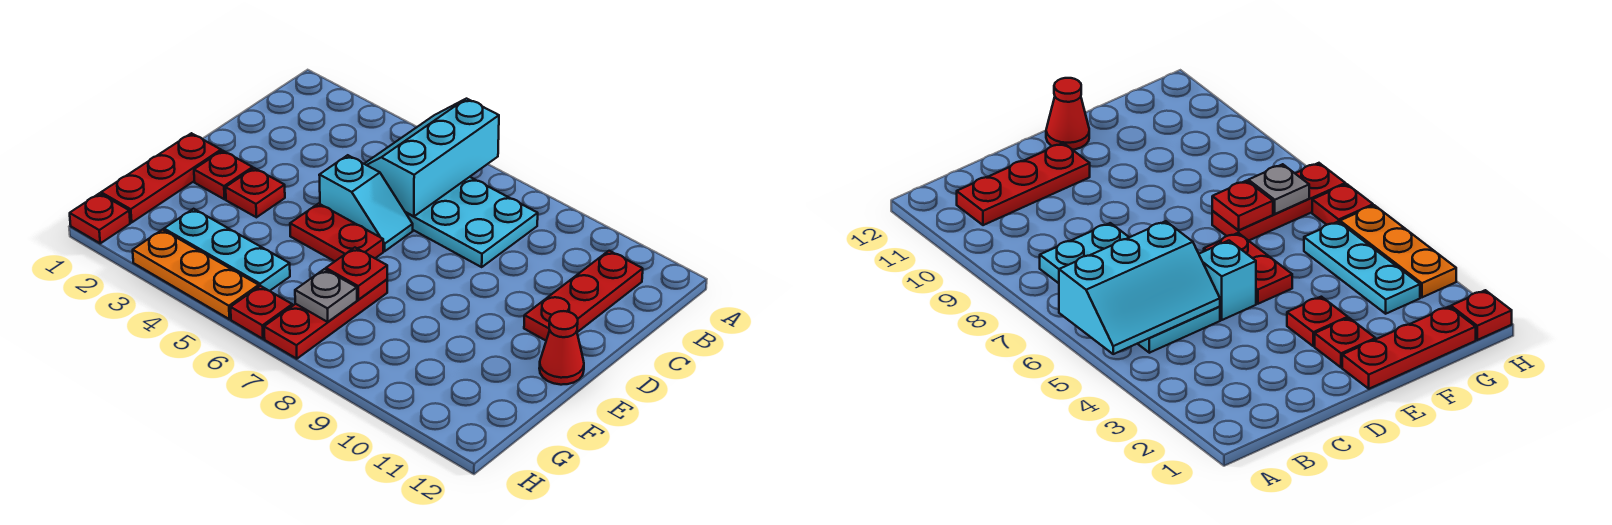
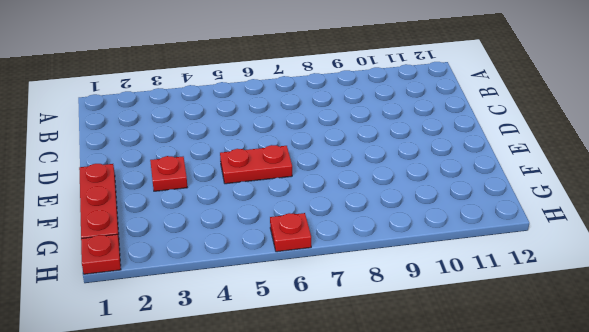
none -> cyan plate B5:C8 level 1
none -> red plate B11:D11 level 1
none -> cyan slope D5:D6 level 1 top 5

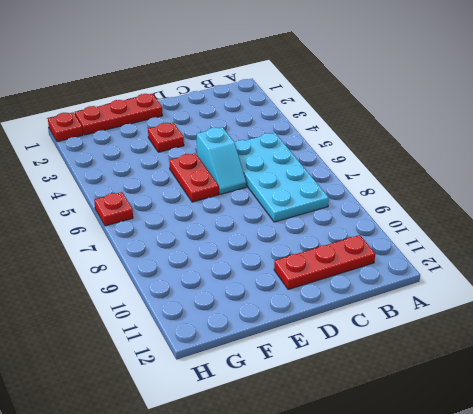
none -> red plate E2 level 1
none -> red cone E12 level 1
none -> red plate F7:H7 level 1

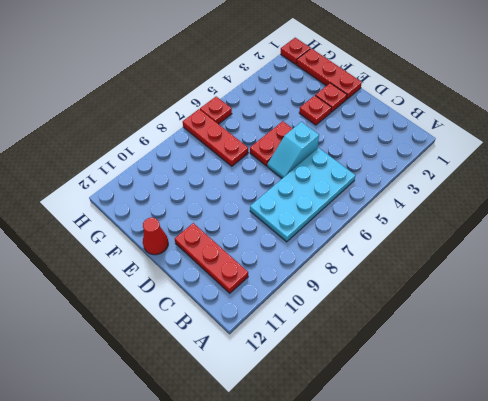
none -> cyan plate G3:G5 level 1
none -> orange plate H3:H5 level 1
none -> cyan slope A5:C6 level 2 top 6

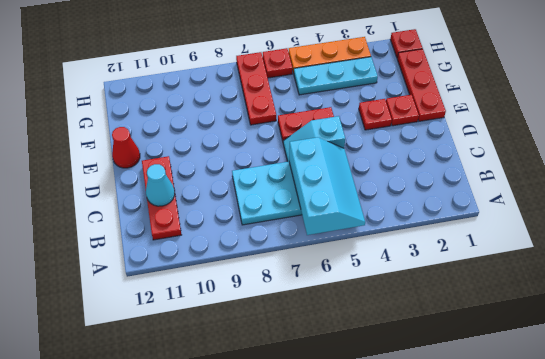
cyan cone C11 level 2 -> none
none -> red plate F7 level 2
none -> grey plate G7 level 2

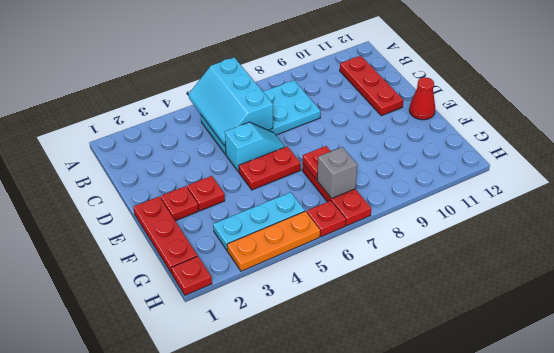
grey brick G7 level 2 -> grey plate G7 level 2

